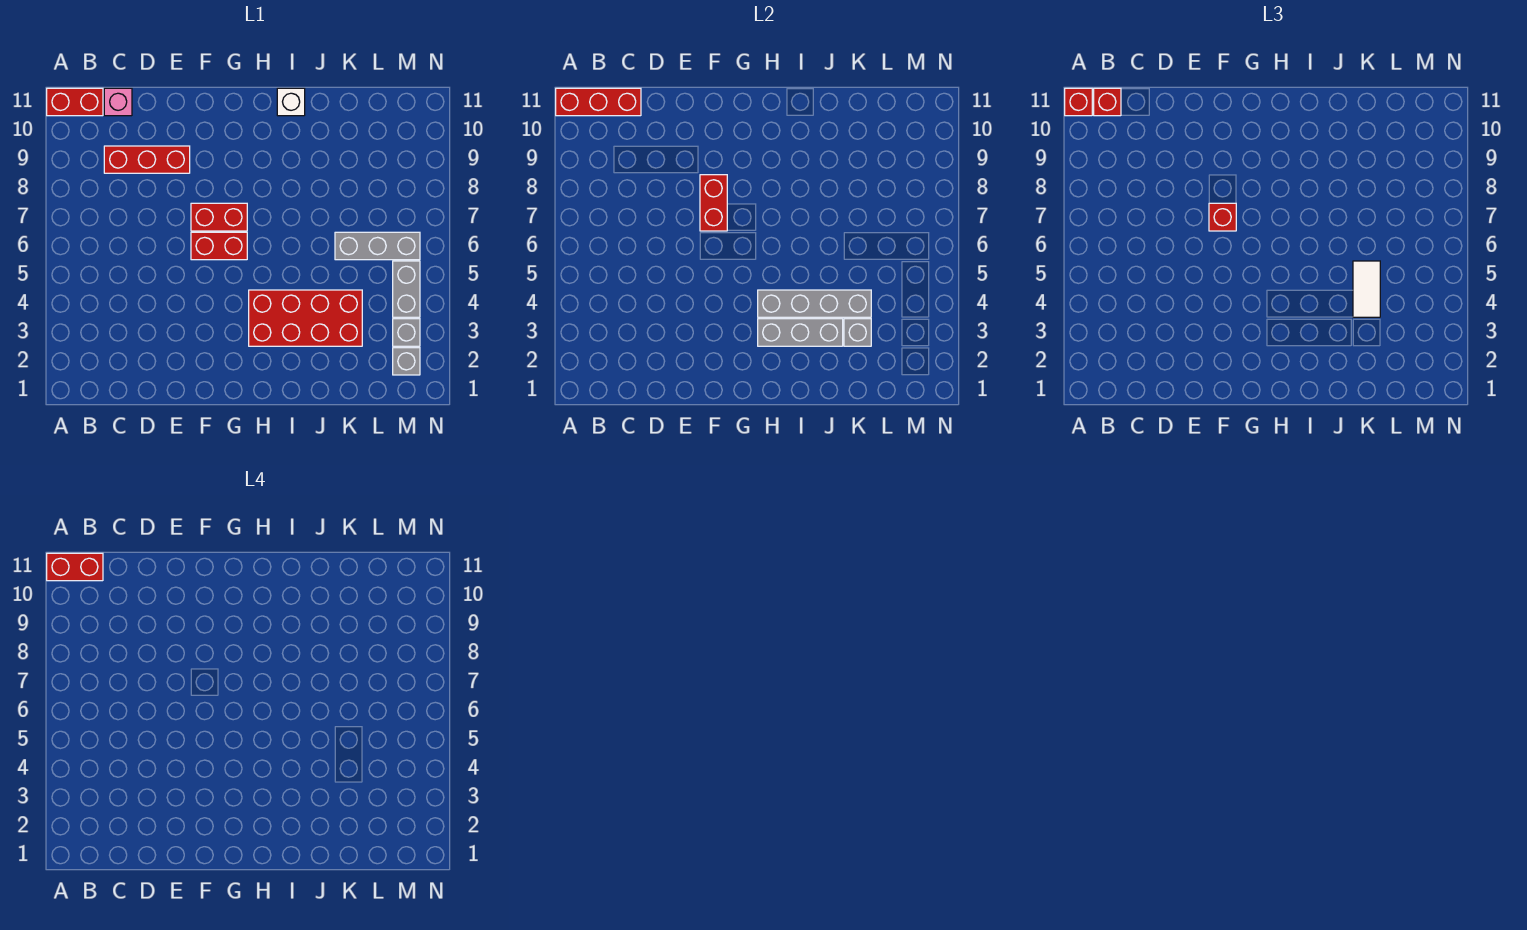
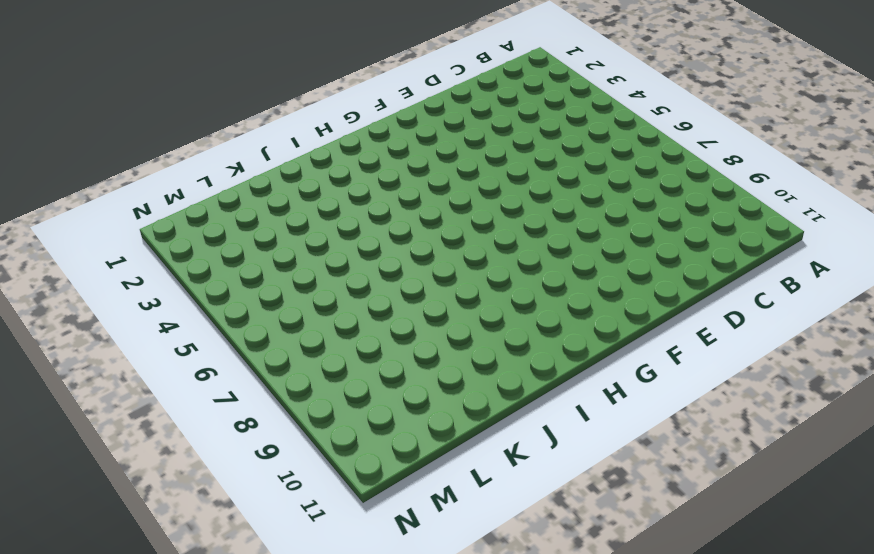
none -> red brick A11:B11 level 1
none -> red brick C9:E9 level 1
none -> pink brick C11 level 1

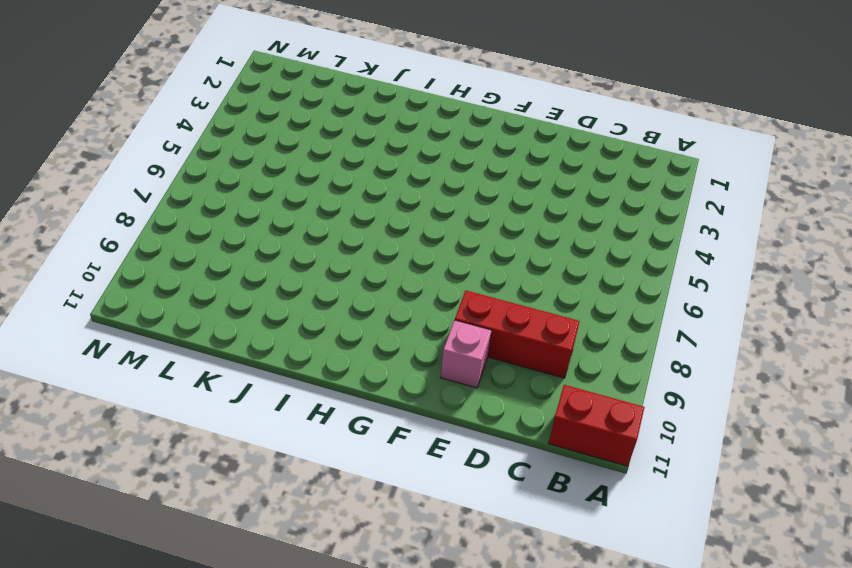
pink brick E10 level 1 -> pink brick C11 level 1
none -> red brick F6:G6 level 1
none -> red brick F7:G7 level 1
none -> red brick H3:K4 level 1

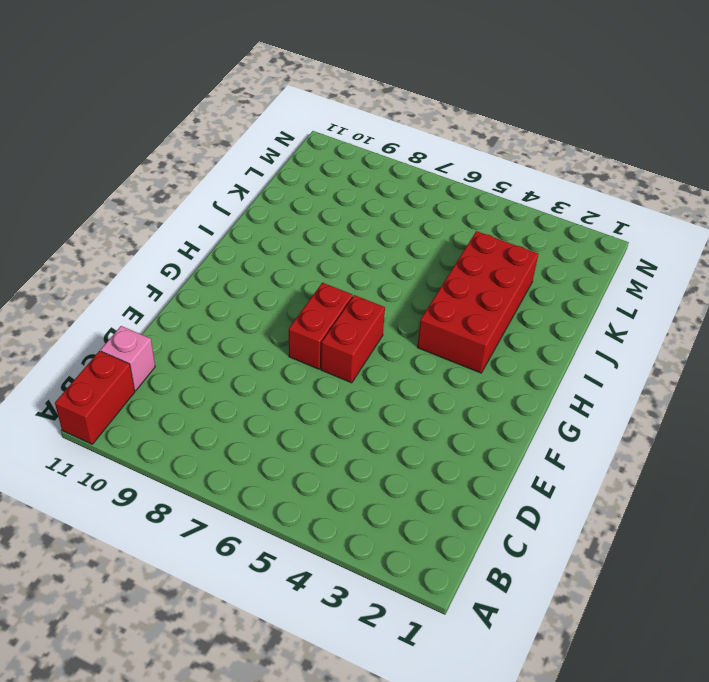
none -> red brick C9:E9 level 1
none -> white brick I11 level 1
none -> grey brick K6:M6 level 1

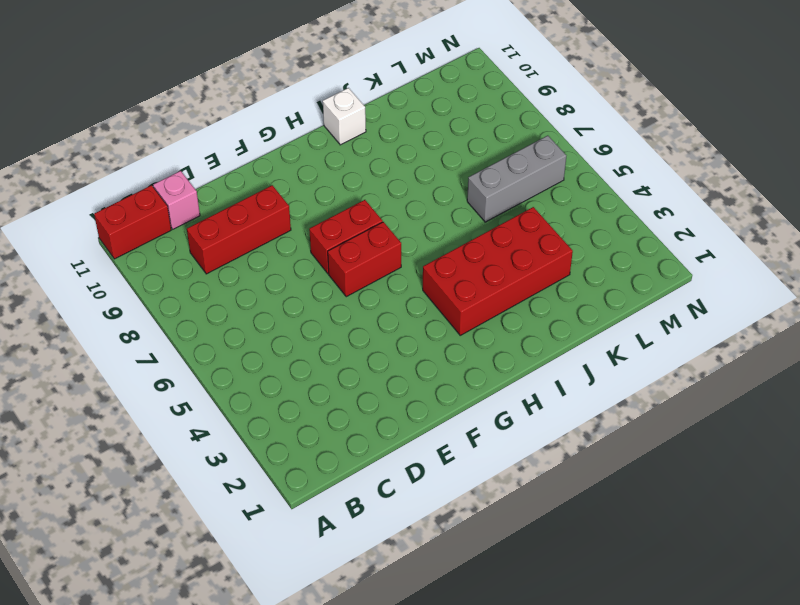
none -> grey brick M2 level 1
none -> grey brick M3 level 1
none -> grey brick M4:M5 level 1

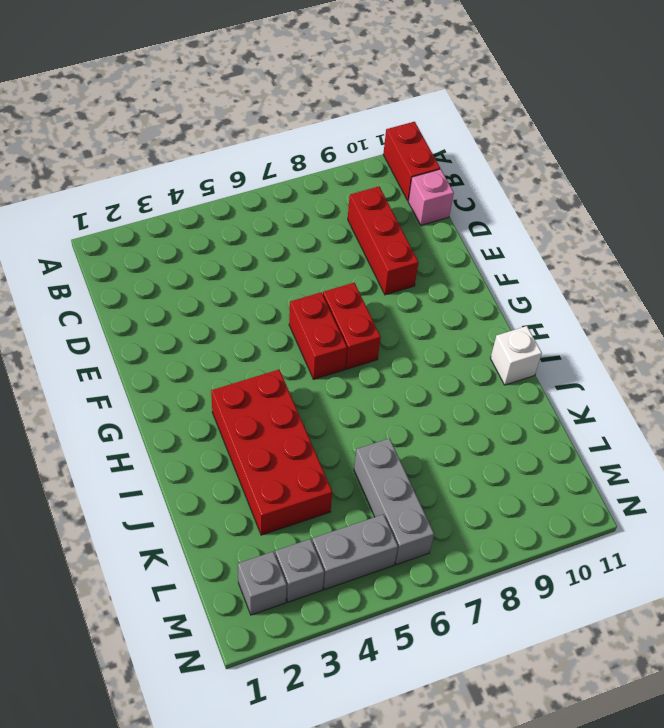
none -> red brick A11:C11 level 2
none -> red brick F7:F8 level 2
none -> grey brick H3:J3 level 2

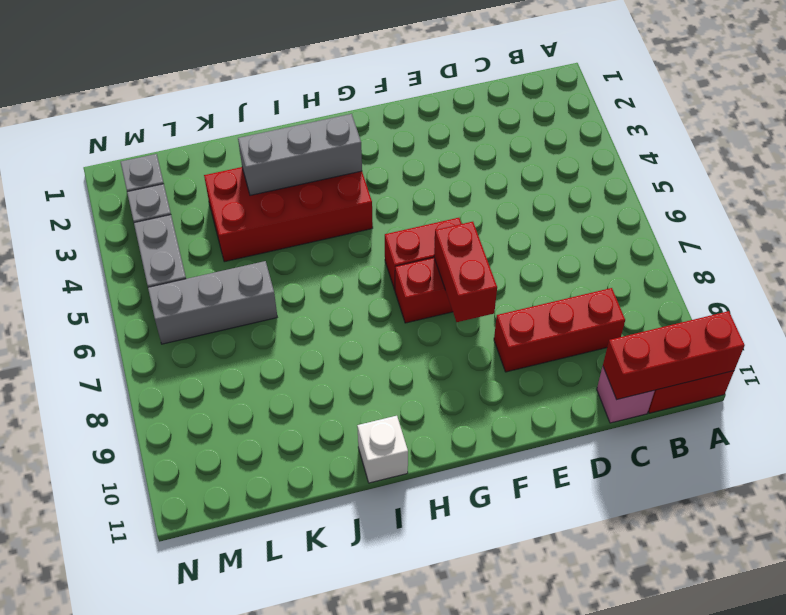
none -> grey brick H4:K4 level 2
none -> grey brick K3 level 2
none -> red brick A11 level 3

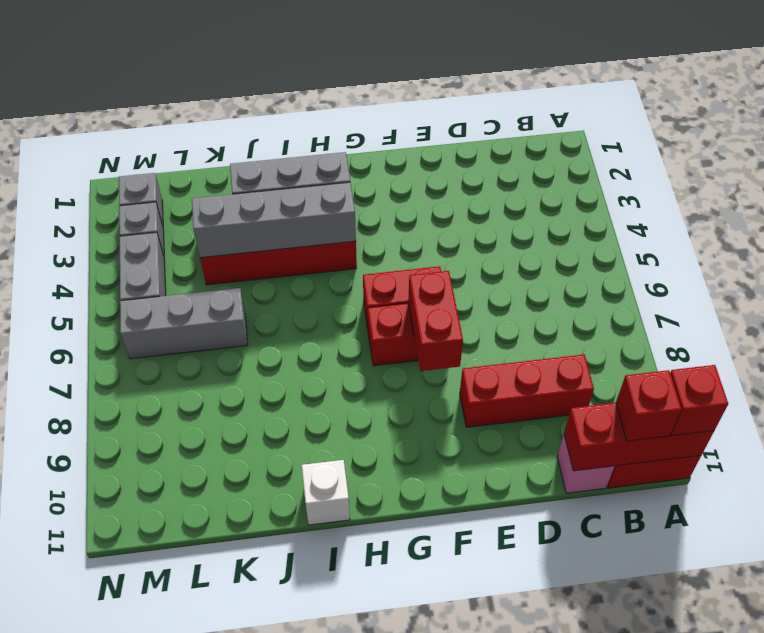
none -> grey brick K3 level 2
none -> red brick F7 level 3
none -> white tile K4:K5 level 3

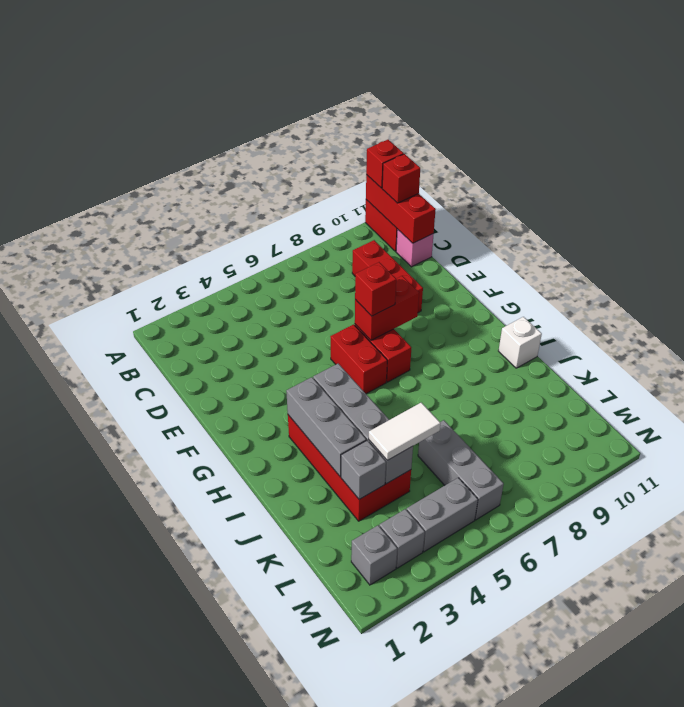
none -> red brick A11:B11 level 4

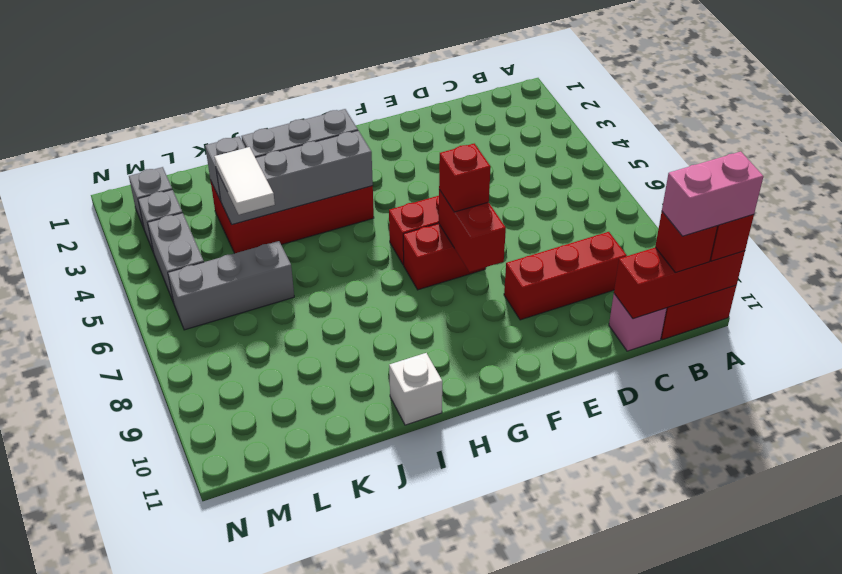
pink brick A11:B11 level 4 -> red brick A11:B11 level 4

